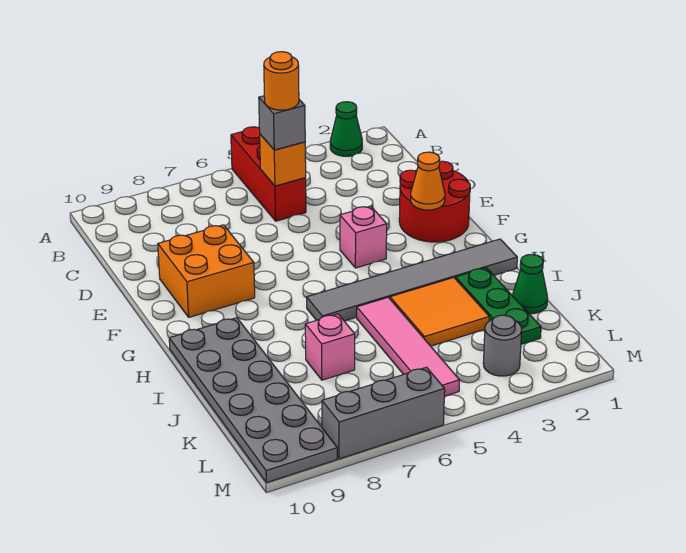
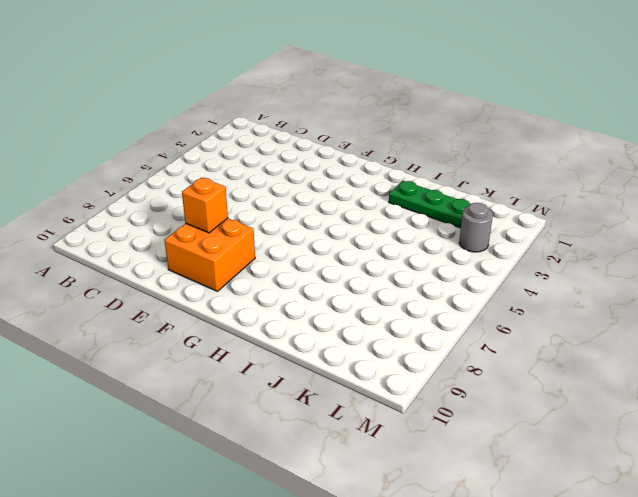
orange brick E8 level 2 -> orange brick C5 level 2
none -> green cone A2 level 1
none -> red brick A5:C5 level 1
none -> red round brick E1:F2 level 1

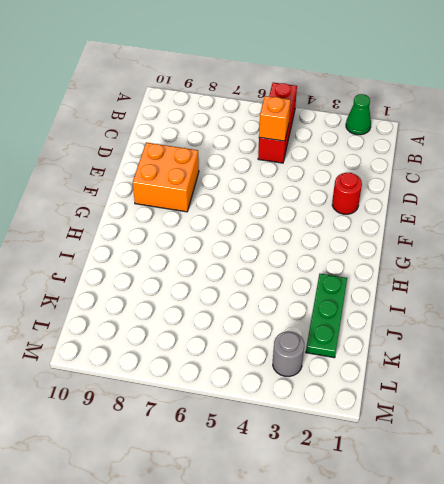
red round brick E2 level 1 -> red round brick E1:F2 level 1
none -> pink brick F4 level 1
none -> grey tile H1:H6 level 1
none -> grey plate H9:M10 level 1

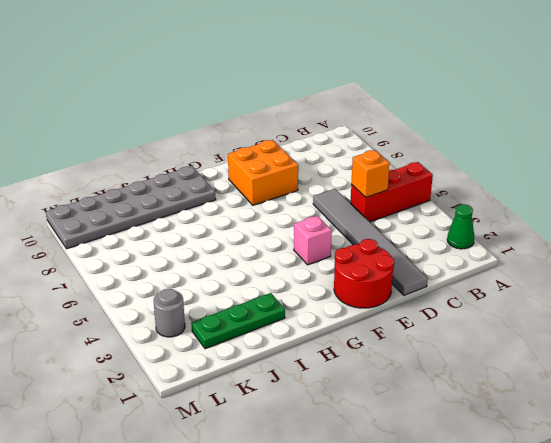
grey tile D1:D6 level 1 -> grey tile H1:H6 level 1
none -> orange tile I3:J4 level 1
none -> pink tile I5:L5 level 1
none -> green cone J1 level 1

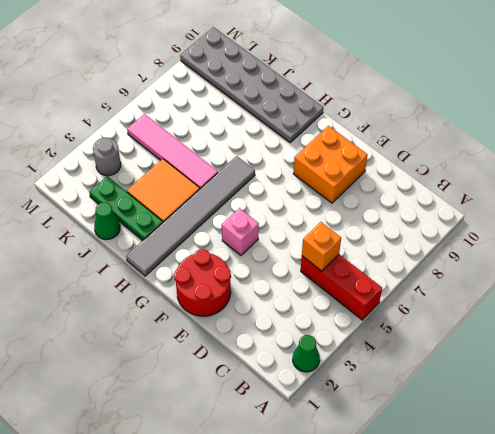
none -> pink brick J7 level 1
none -> grey brick M6:M8 level 1
none -> orange cone F2 level 2

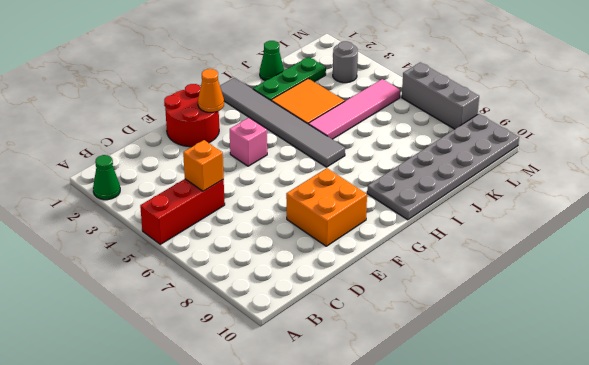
none -> pink brick J7 level 1
none -> grey brick C5 level 3
none -> orange round brick C5 level 4

